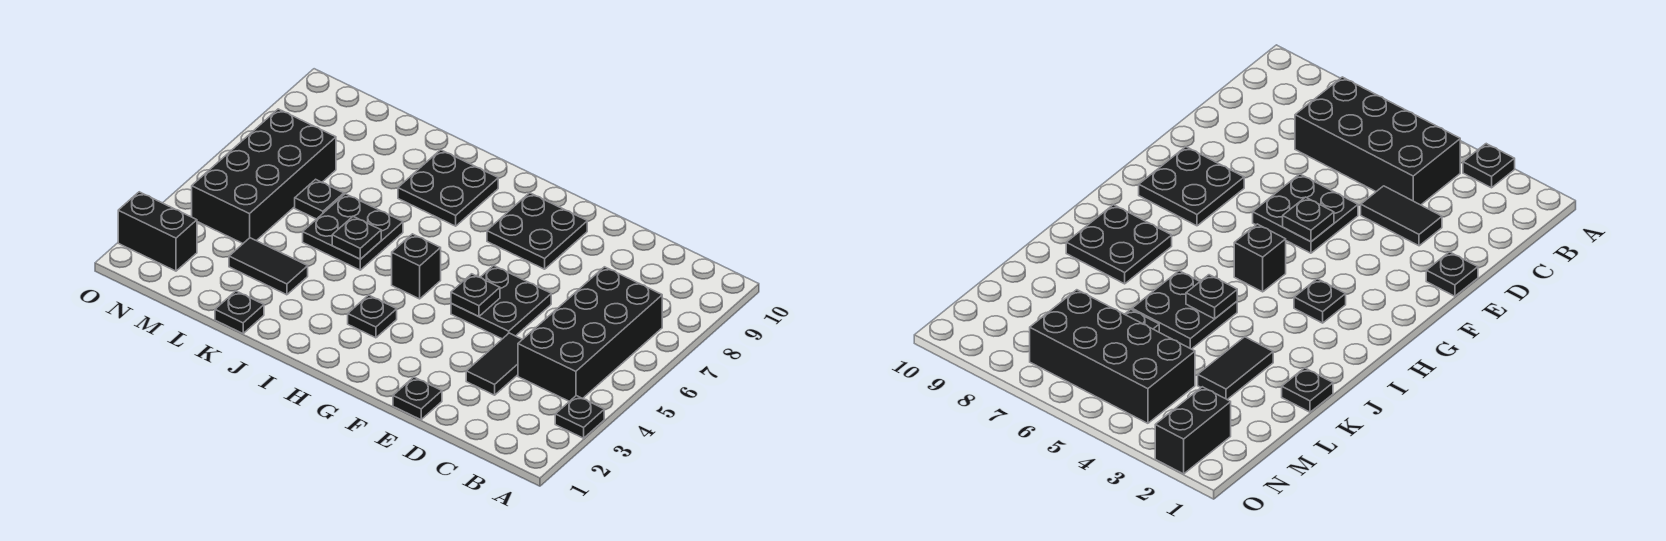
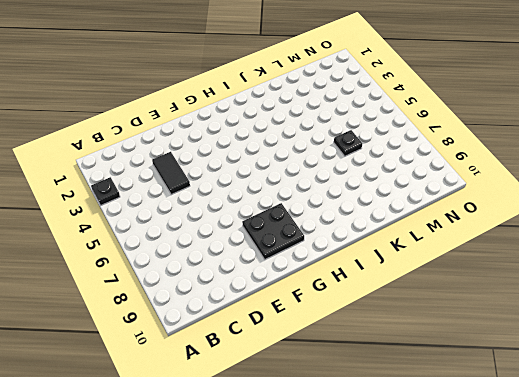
none -> black brick B4:C7 level 1
none -> black plate E1 level 1
none -> black plate E5:F6 level 1

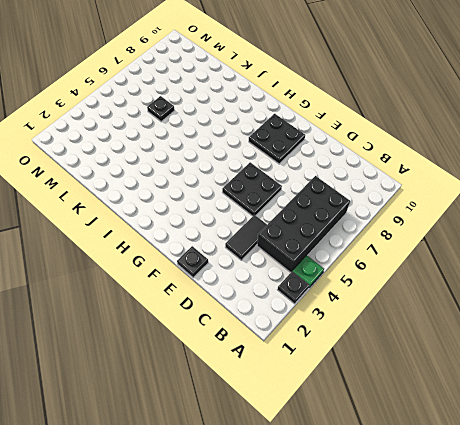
green plate A4 level 1 -> none
none -> black plate H3 level 1
none -> black brick H5 level 1
none -> black plate I8:J9 level 1

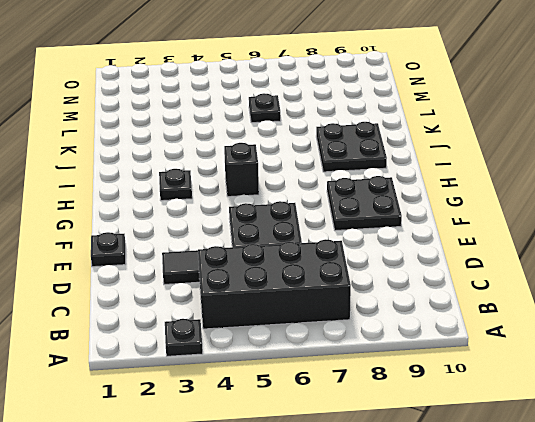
none -> black plate J5:K6 level 1
none -> black plate K1 level 1
none -> black tile K3:L3 level 1

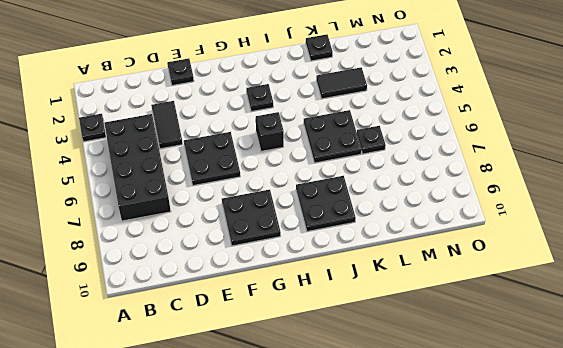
none -> black brick M4:N7 level 1
none -> black brick N2:O2 level 1
none -> black plate F5 level 2

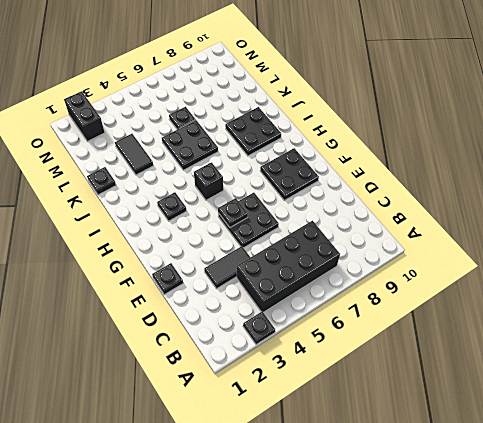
none -> black brick M4:N7 level 1
none -> black plate J5 level 2

